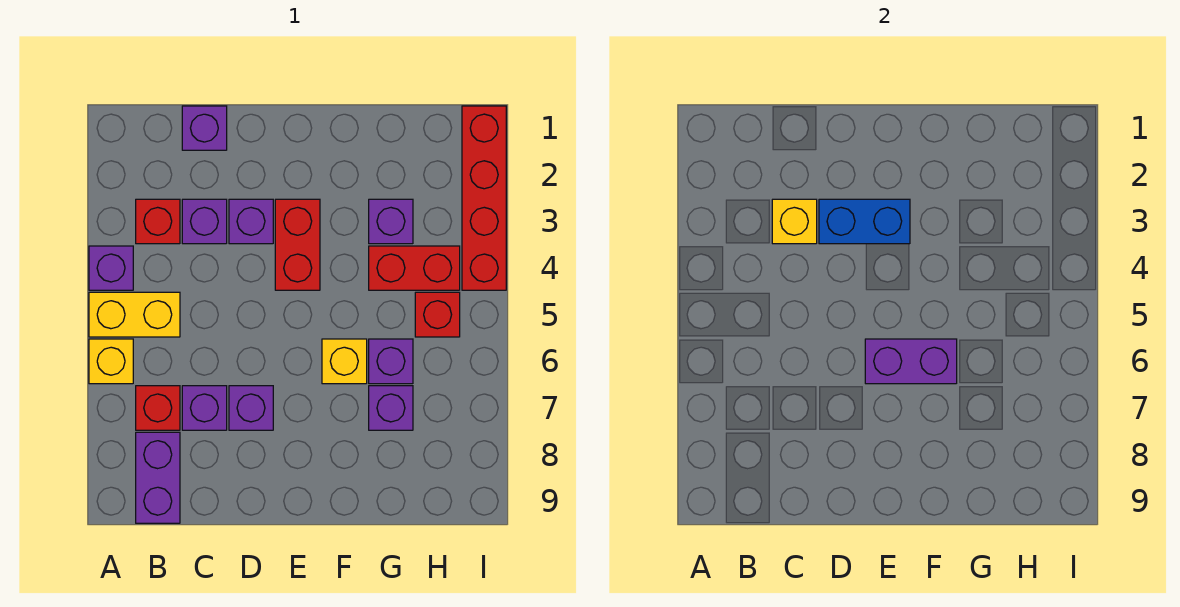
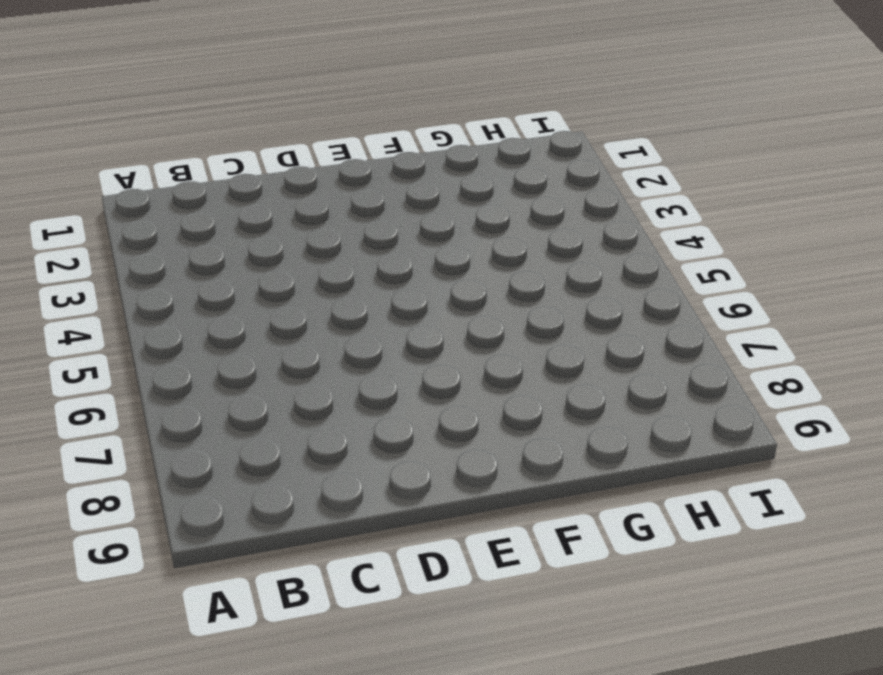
none -> purple brick A4 level 1
none -> yellow brick A5:B5 level 1
none -> yellow brick A6 level 1

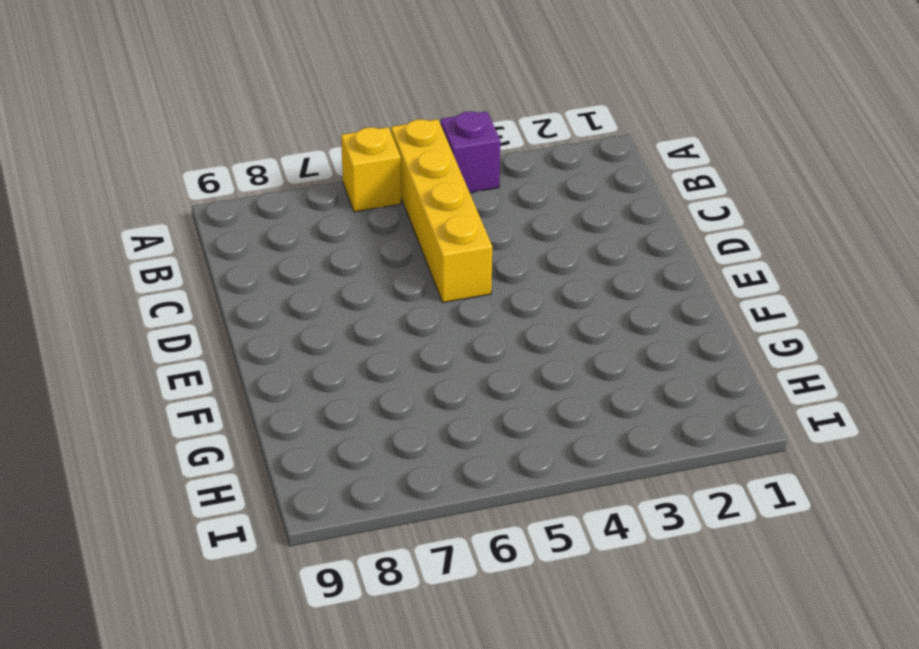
yellow brick A5:D5 level 1 -> yellow brick A5:B5 level 1
none -> red brick B3 level 1
none -> red brick B7 level 1
none -> purple brick B8:B9 level 1

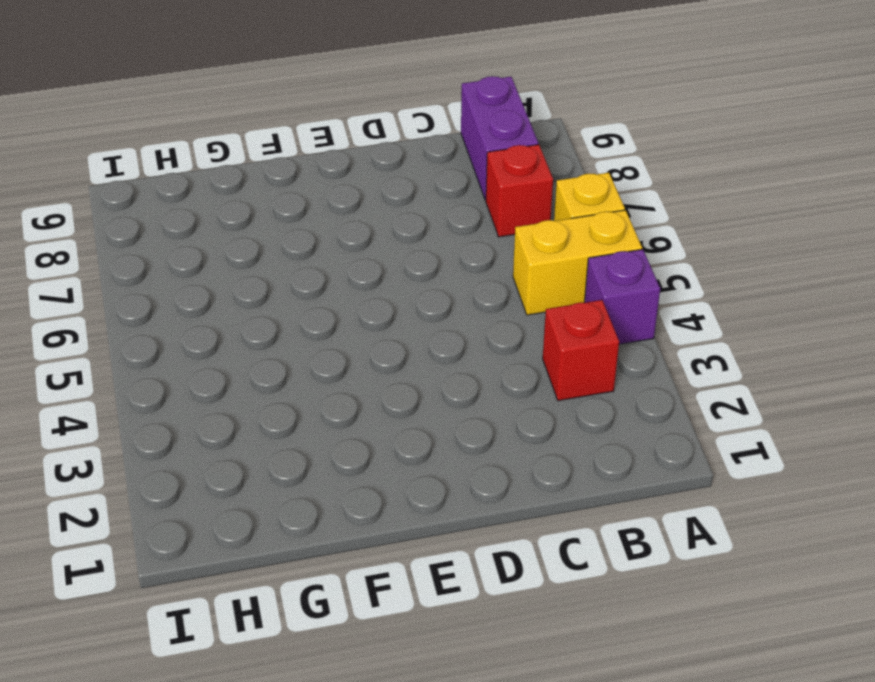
none -> purple brick C1 level 1
none -> purple brick C3 level 1
none -> purple brick C7 level 1

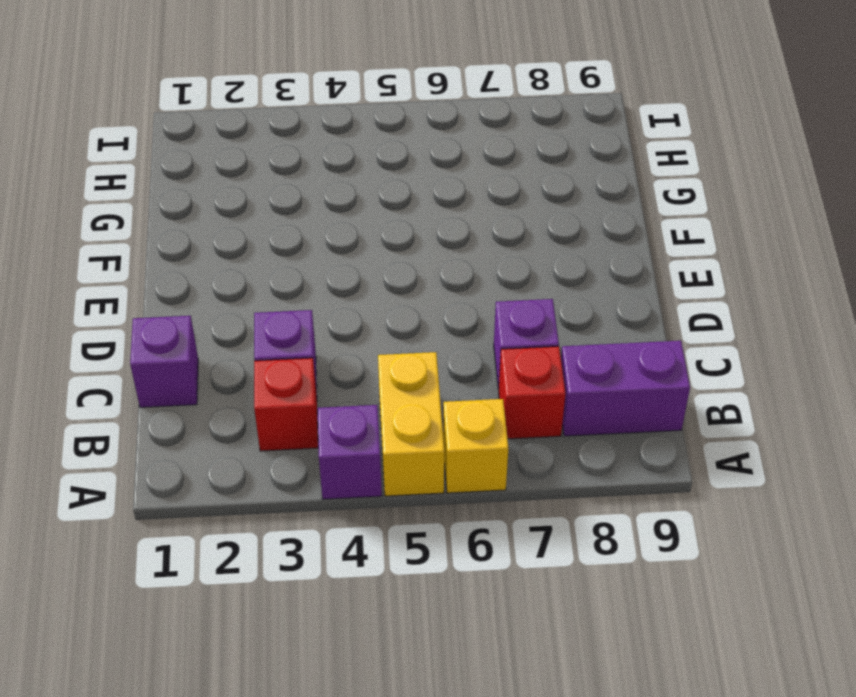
none -> purple brick D3 level 1
none -> purple brick D7 level 1
none -> red brick E3:E4 level 1

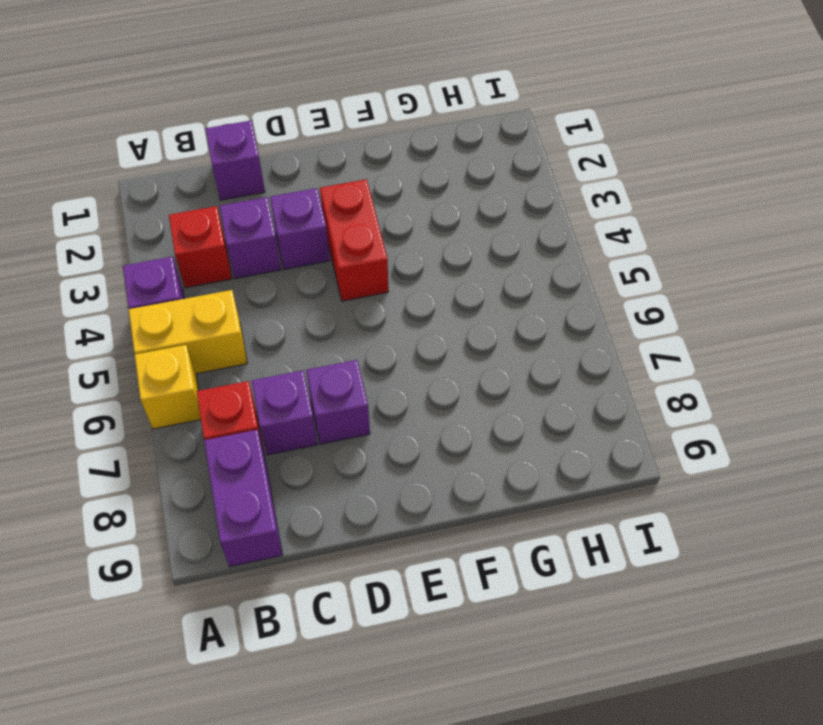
none -> yellow brick F6 level 1
none -> purple brick G3 level 1
none -> red brick G4:H4 level 1

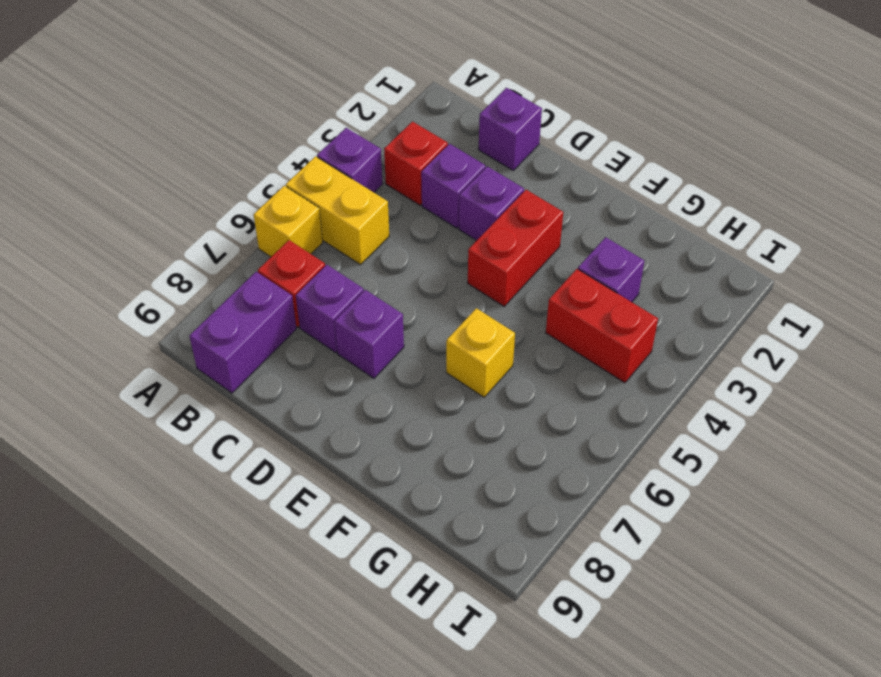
none -> purple brick G6 level 1
none -> purple brick G7 level 1
none -> red brick H5 level 1

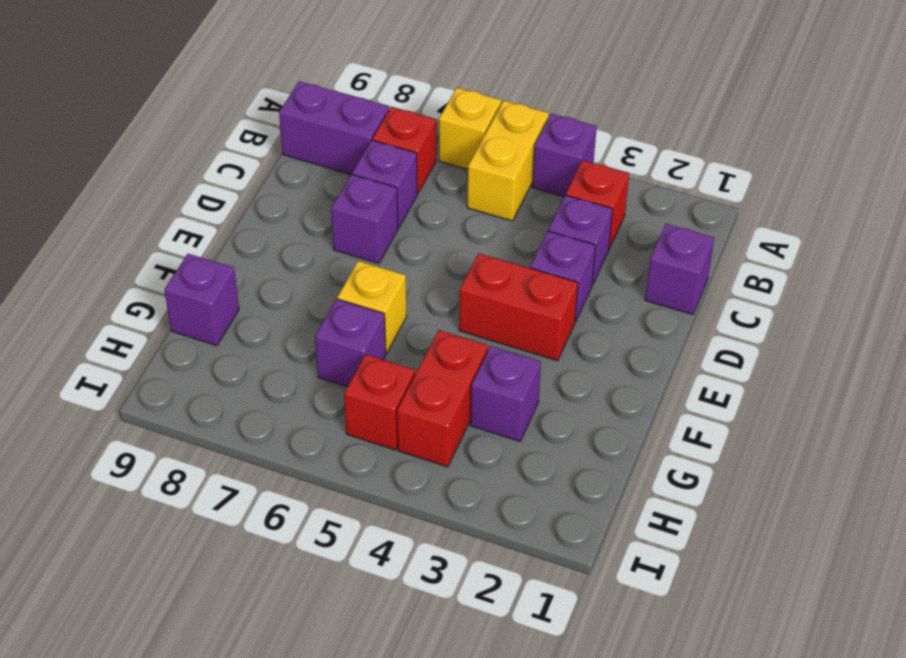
purple brick G9 level 1 -> purple brick G7 level 1
none -> red brick I1:I4 level 1
none -> yellow brick C3 level 2
none -> blue brick D3:E3 level 2

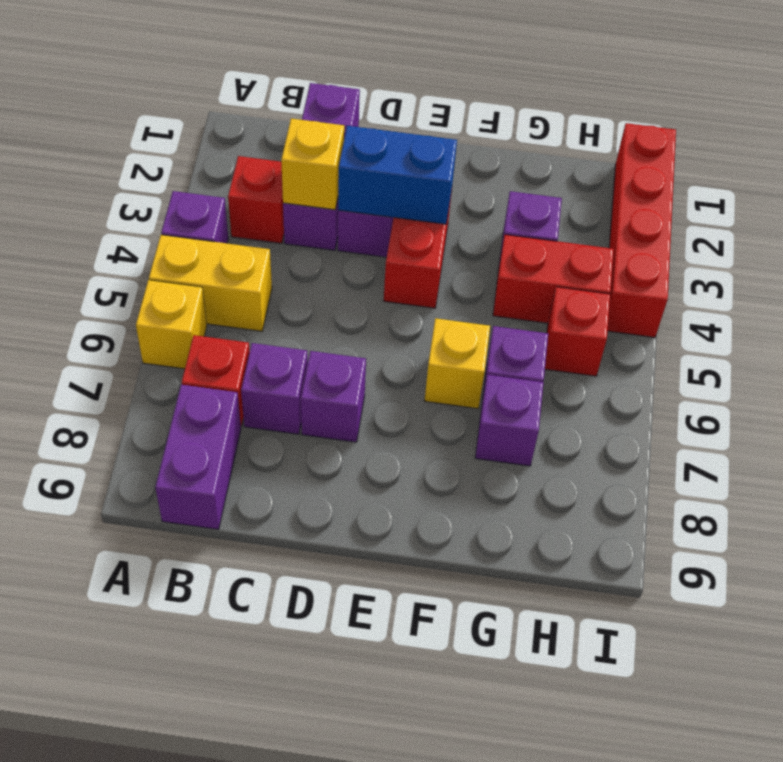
none -> purple brick E6:F6 level 2

